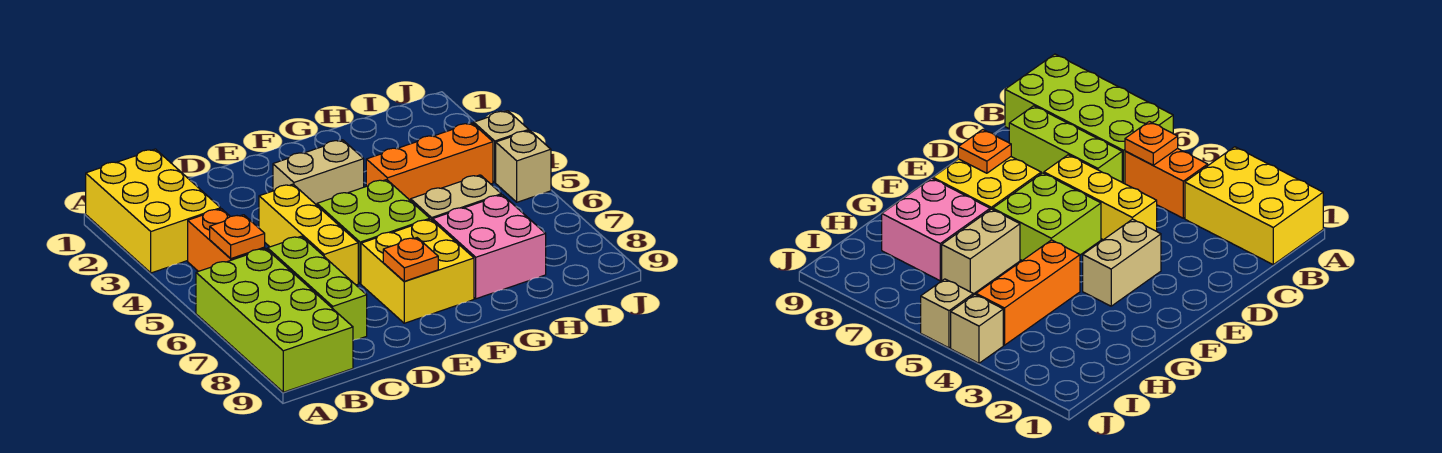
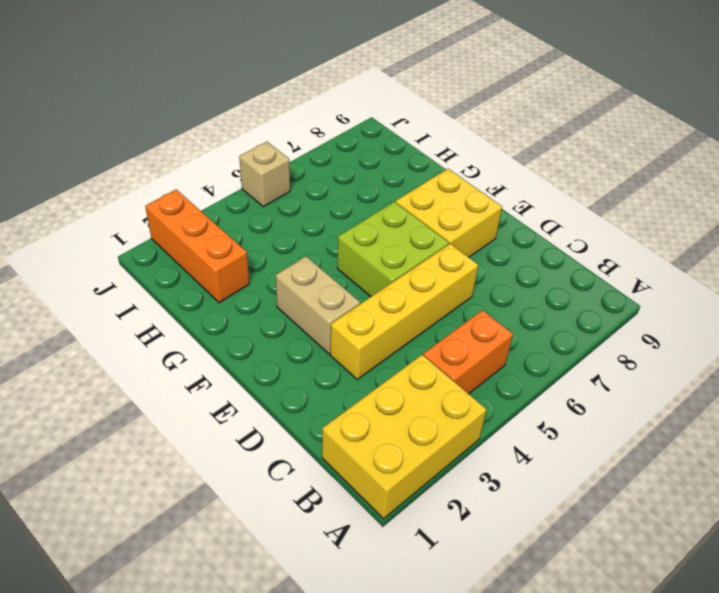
yellow brick D3:D6 level 1 -> yellow brick D4:D6 level 1
orange brick H2:J2 level 1 -> orange brick G4:I4 level 1
none -> lime brick A6:B9 level 1
none -> lime brick C6:C8 level 1
none -> tan brick G6:H6 level 1

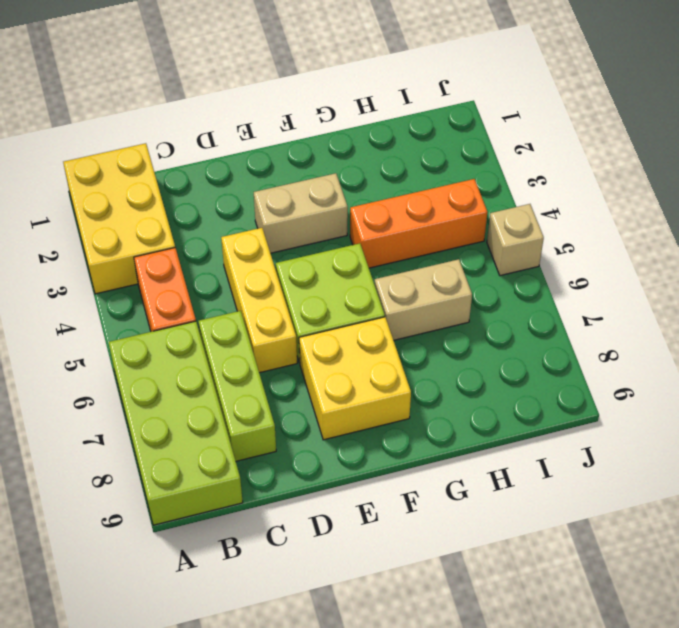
none -> pink brick G7:H8 level 1
none -> tan brick J4 level 1
none -> orange plate B5 level 2

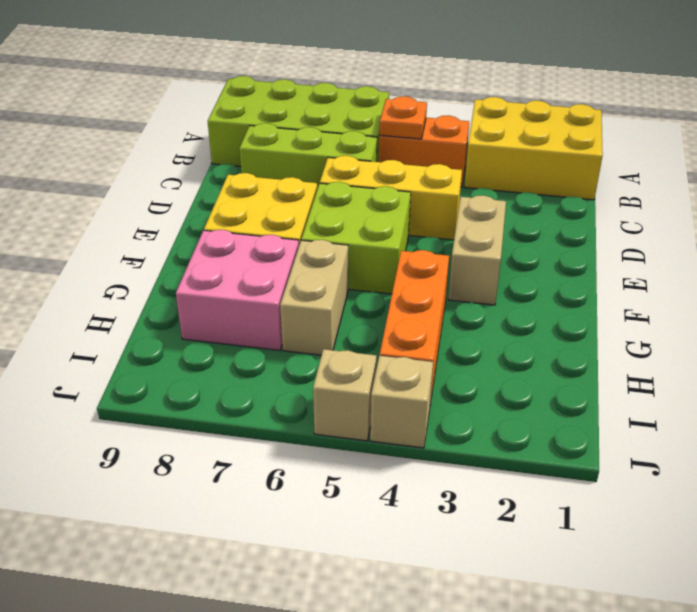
none -> orange plate E8 level 2

